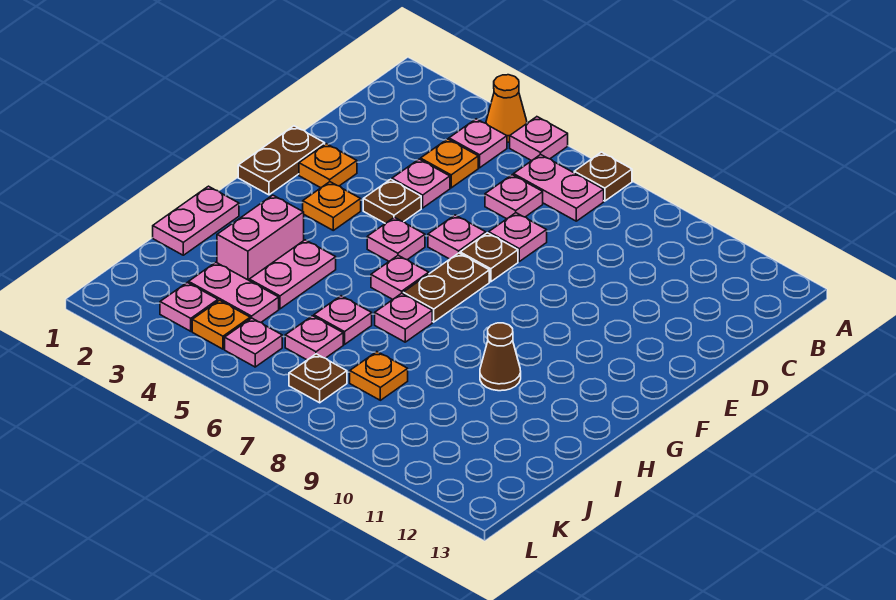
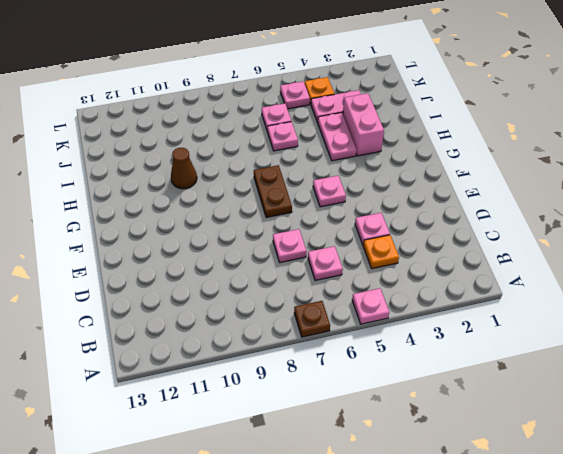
none -> orange cone A4 level 1
none -> pink plate B4 level 1
none -> pink plate B6:B7 level 1
none -> brown plate E1:F1 level 1

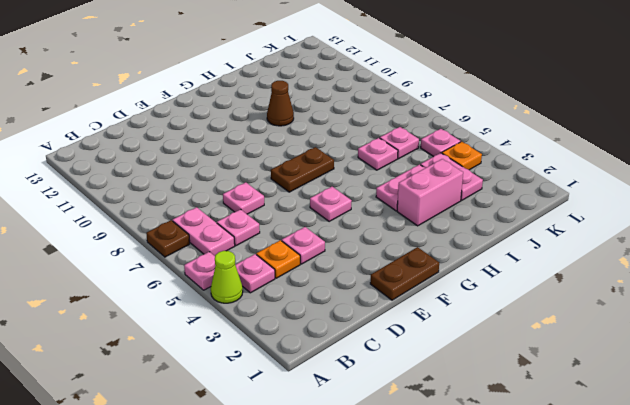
lime cone A4 level 1 -> orange cone A4 level 1
none -> orange plate E2 level 1
none -> brown plate E4 level 1
none -> pink plate E6 level 1
none -> brown plate E7 level 1

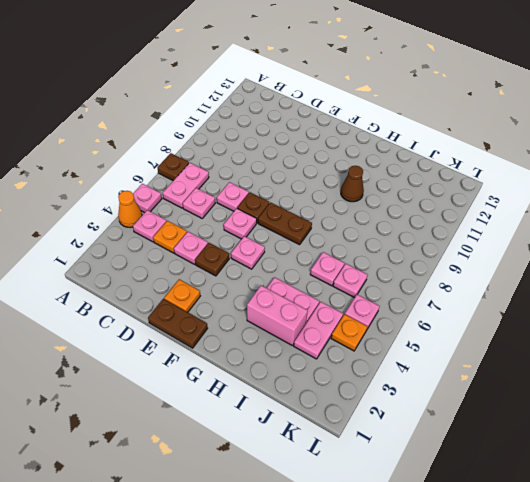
none -> orange plate F3 level 1
none -> pink plate G6 level 1
none -> pink plate H1:I1 level 1
none -> pink plate H7 level 1

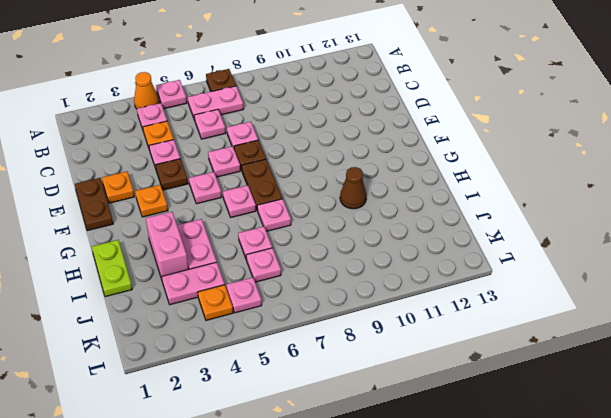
lime plate H1:I1 level 1 -> pink plate H1:I1 level 1
none -> orange plate J8 level 1
none -> pink plate K3 level 1
none -> brown plate K7 level 1

